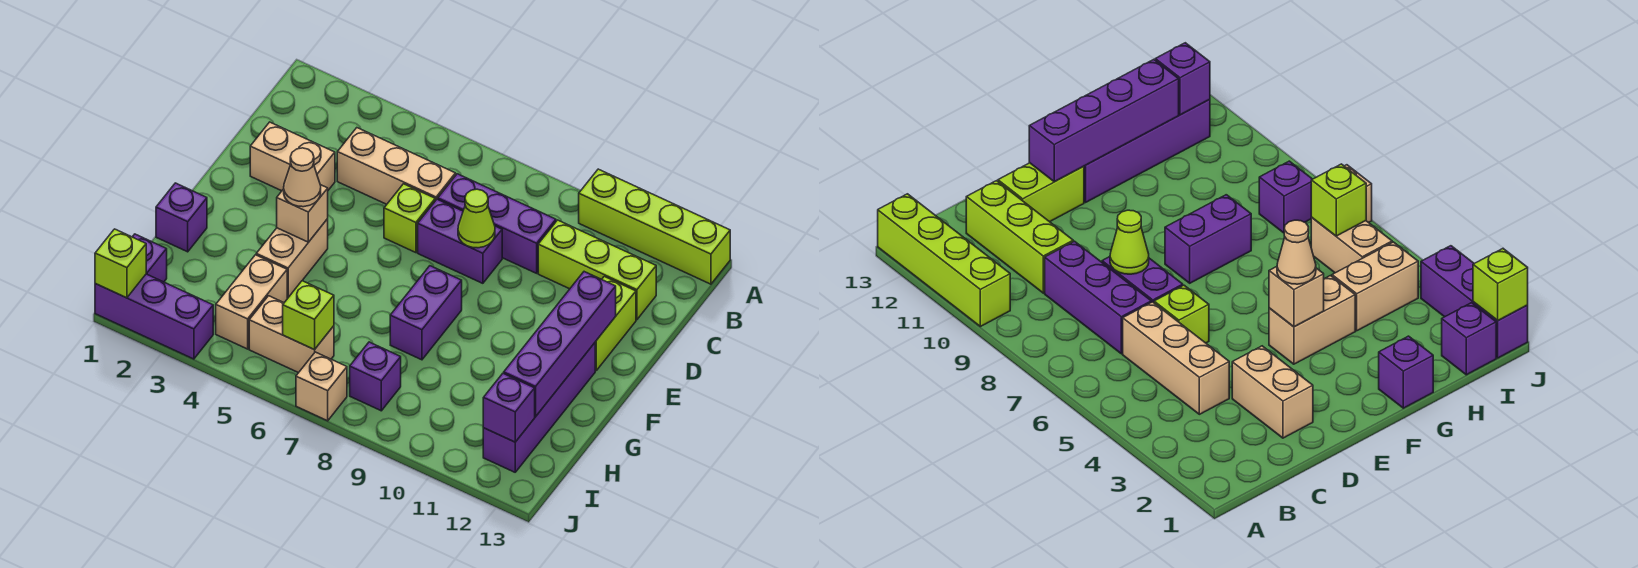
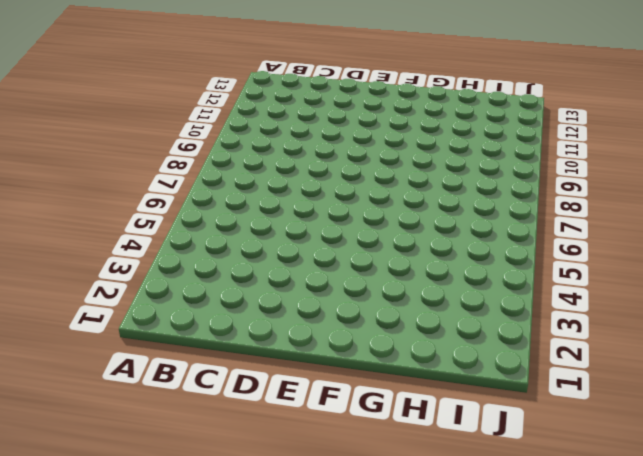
none -> lime brick A10:A13 level 1
none -> tan brick C4:C6 level 1
none -> purple brick C7:C9 level 1

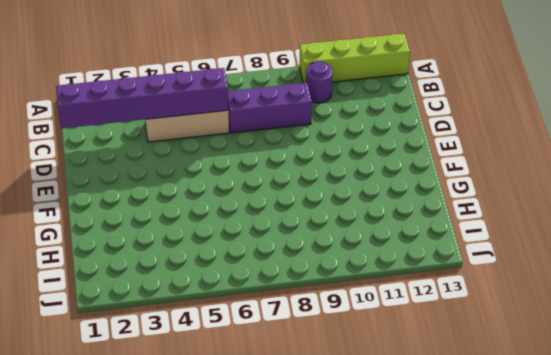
purple round brick B10 level 1 -> none
purple brick C1:C6 level 2 -> none
none -> lime brick C10:C12 level 1
none -> tan brick D2:D3 level 1
none -> lime brick D6 level 1

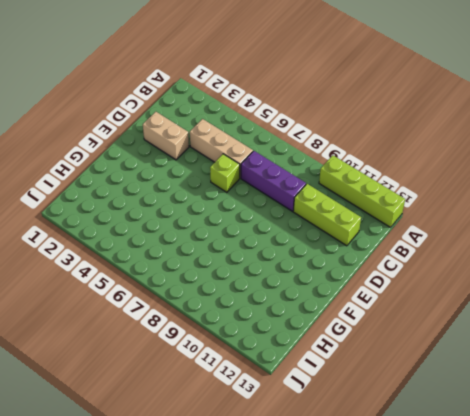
none -> purple brick D7:D8 level 1
none -> lime brick D12:E12 level 1
none -> tan brick F4:G4 level 1

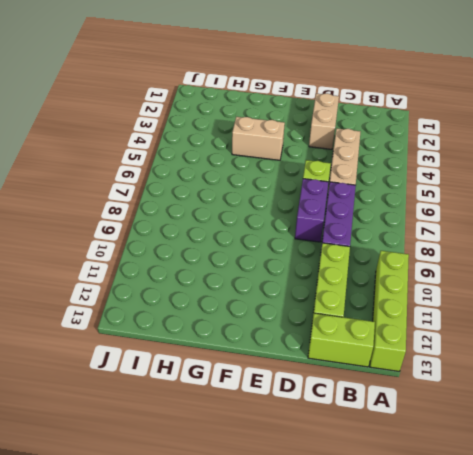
lime brick B13:C13 level 1 -> lime brick D12:E12 level 1
none -> purple brick F8:G8 level 1
none -> purple brick F12:I12 level 1
none -> purple brick G1 level 1

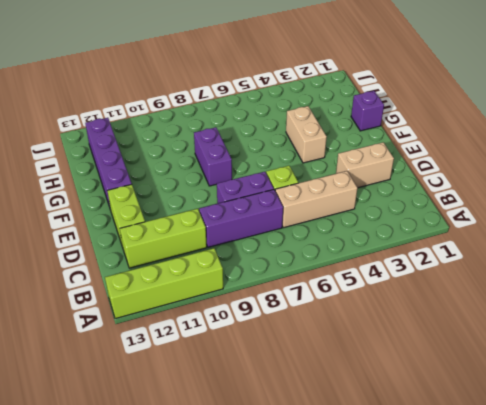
none -> tan brick H4:I4 level 1
none -> purple brick I1 level 1
none -> tan brick I5:I6 level 1

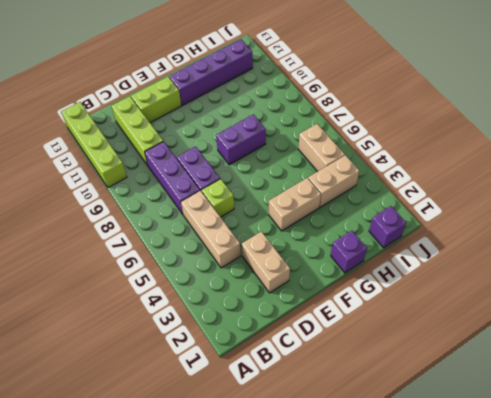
none -> purple brick I8 level 1
none -> purple brick J1:J3 level 1
none -> tan brick J7 level 1

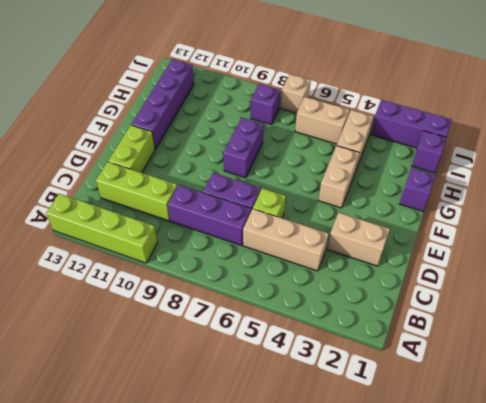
none -> lime cone D8 level 2
none -> purple brick E12:H12 level 2
none -> tan brick F4 level 2

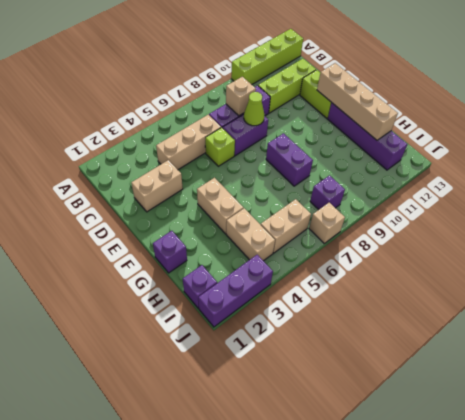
tan brick C8 level 2 -> tan brick F4 level 2
tan brick E12:H12 level 2 -> purple brick E12:H12 level 2
none -> lime brick I6 level 2
none -> purple brick I12 level 2
none -> lime brick J1 level 2

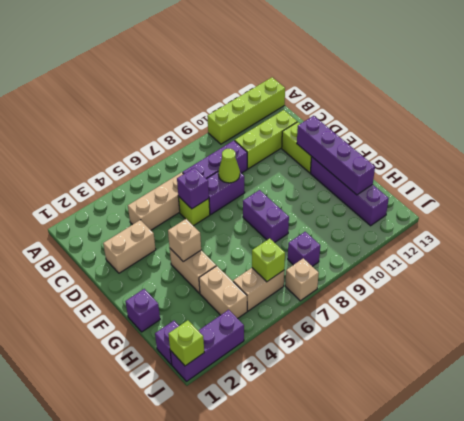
purple brick D6 level 2 -> purple brick I12 level 2
none -> tan cone F4 level 3

